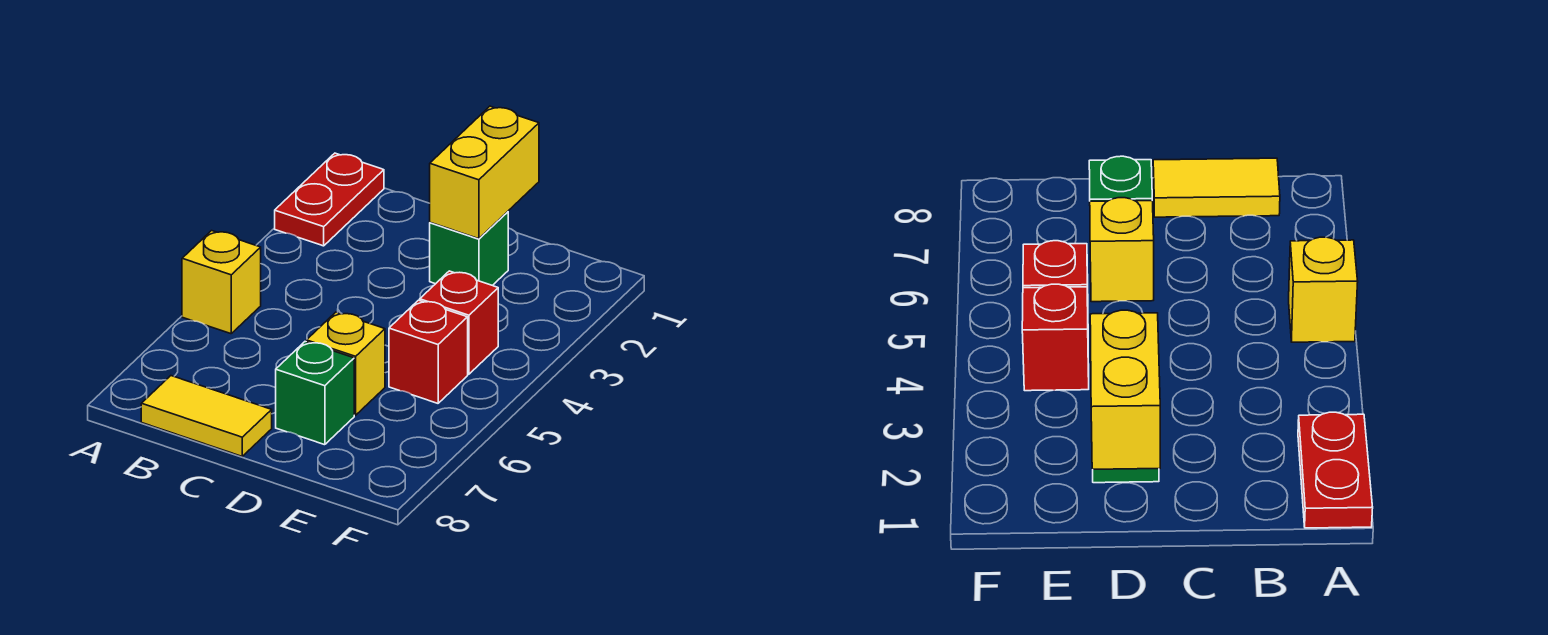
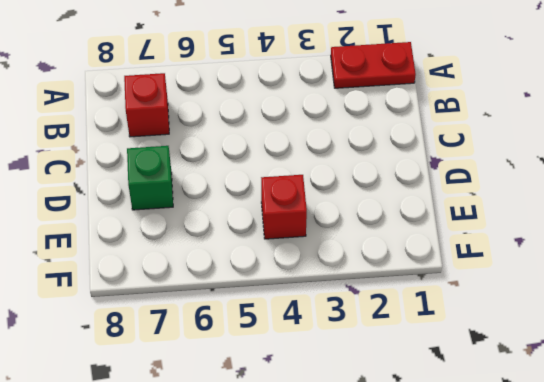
red brick B7 level 1 -> red brick E5 level 1
none -> yellow brick A5 level 1
none -> yellow tile B8:C8 level 1

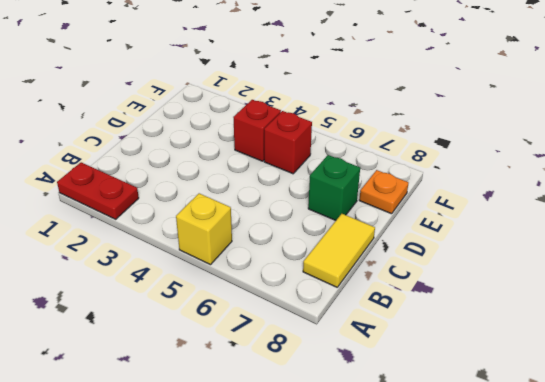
orange plate E8 level 1 -> none
none -> green brick D2 level 1
none -> yellow brick D6 level 1

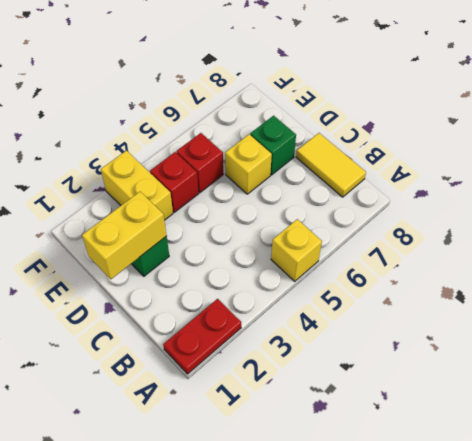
yellow brick E3:F3 level 1 -> none

